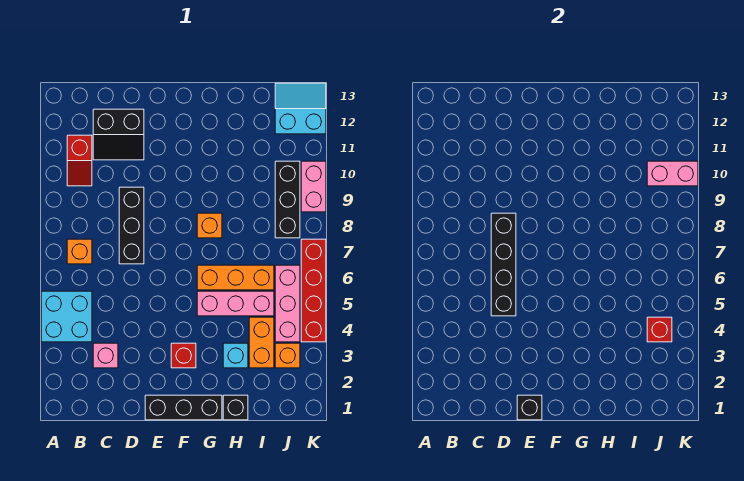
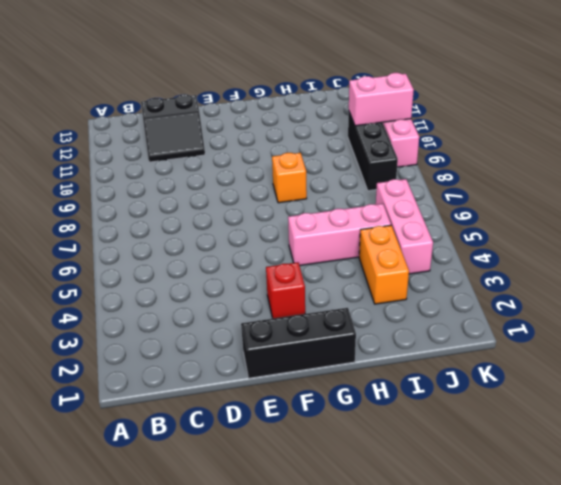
none -> cyan brick A4:B5 level 1
none -> orange brick B7 level 1
none -> red slope B10:B11 level 1 top 11

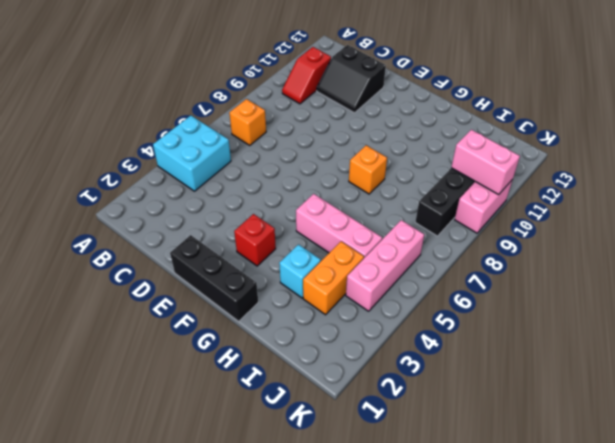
none -> pink brick C3 level 1
none -> black brick D7:D9 level 1
none -> orange brick G6:I6 level 1

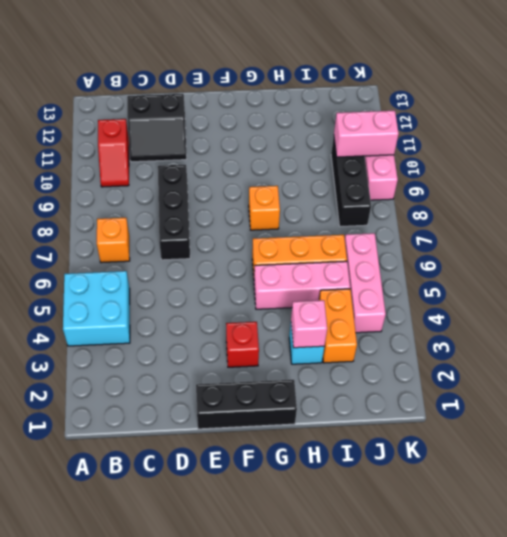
pink brick H3 level 2 -> pink brick C3 level 1
none -> black brick H1 level 1
none -> orange brick J3 level 1
none -> cyan slope J12:K13 level 1 top 12

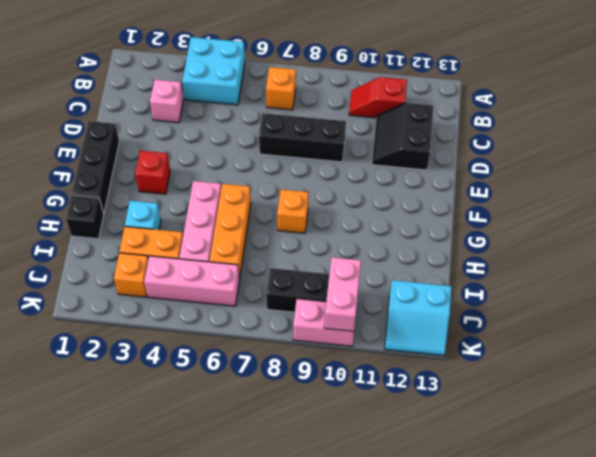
cyan slope J12:K13 level 1 top J -> cyan slope J12:K13 level 1 top 12
none -> red brick K4:K7 level 1
none -> black brick D5:D8 level 2
none -> black brick E1 level 2

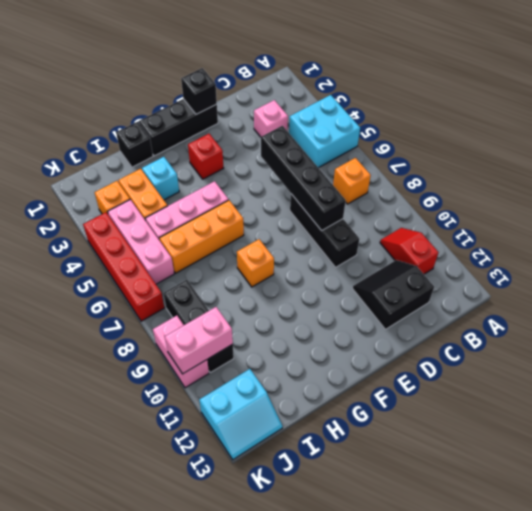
none -> red brick J4 level 2

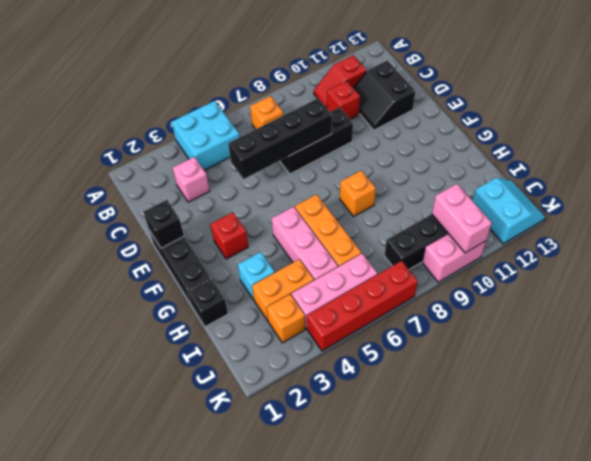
red brick C10 level 1 -> red brick J4 level 2

